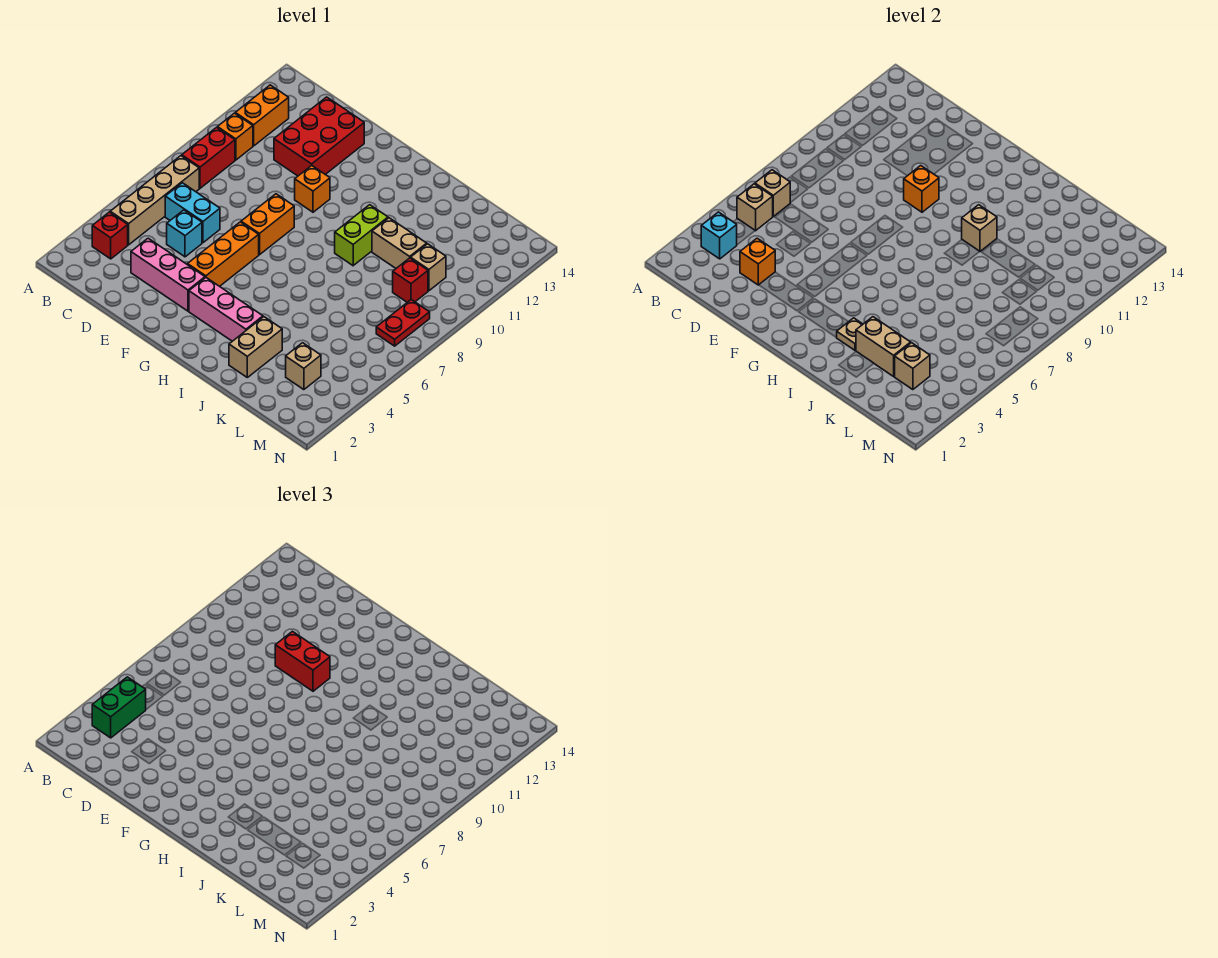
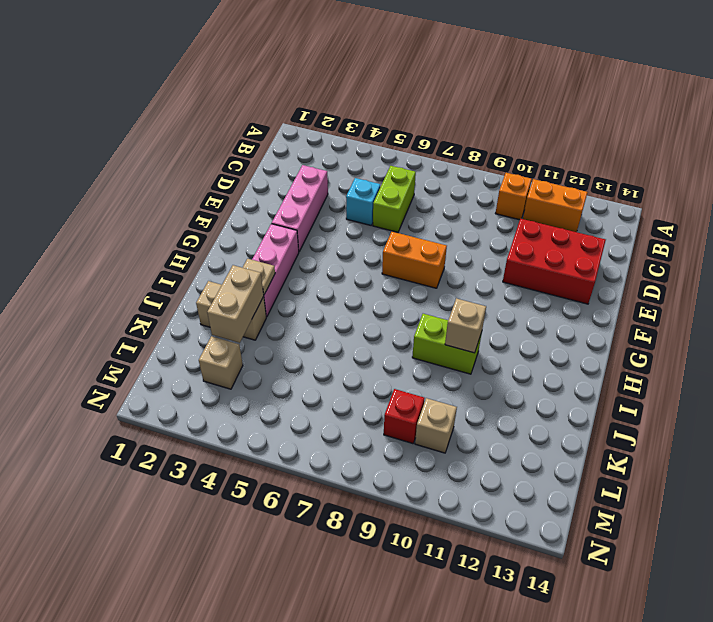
lime brick C6:D6 level 1 -> cyan brick C6:D6 level 1
none -> red brick B3 level 1
none -> tan brick B4:B7 level 1
none -> red brick B8:B9 level 1
none -> orange brick F4:F6 level 1

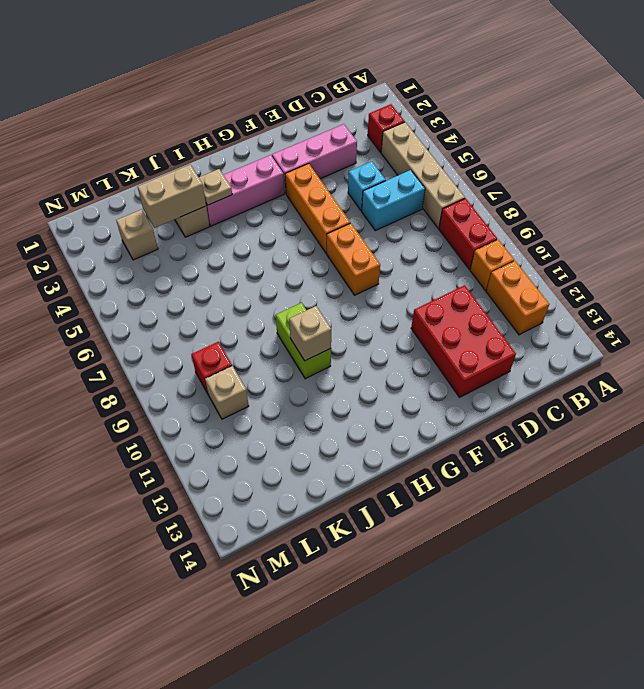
none -> orange brick F10 level 1
none -> tan brick J10:K10 level 1
none -> red plate M7:M8 level 1
none -> cyan brick B3 level 2

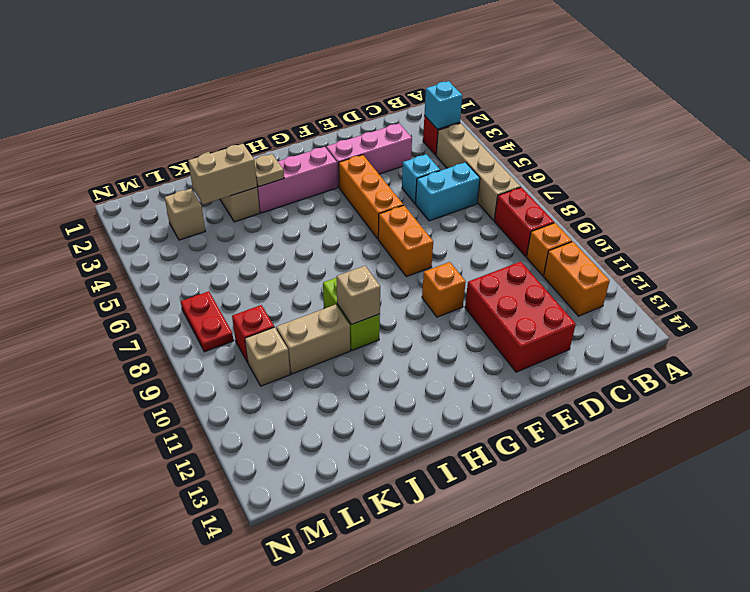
none -> tan brick B5 level 2
none -> tan brick B6 level 2
none -> orange brick D3 level 2
none -> orange brick F10 level 2

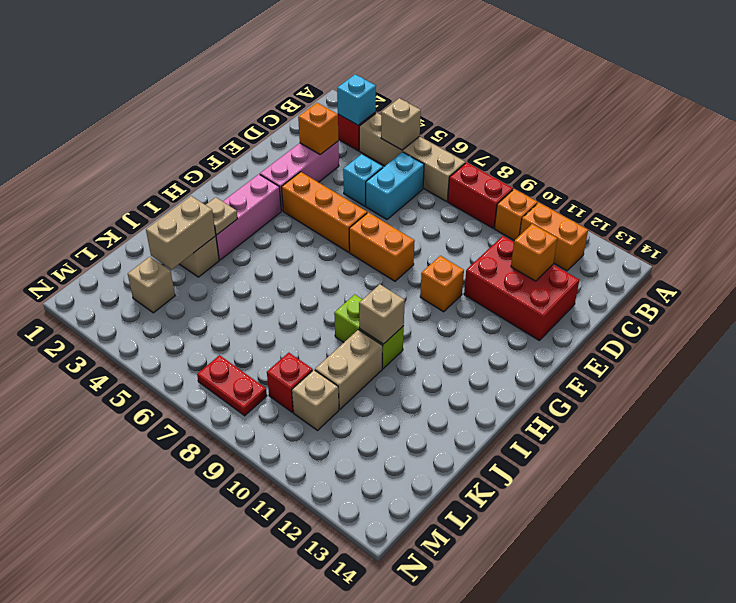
orange brick D12 level 2 -> orange brick F10 level 2
none -> tan brick B6 level 2
none -> tan brick L3 level 2
none -> green brick B3:B4 level 3
none -> red brick E10:F10 level 3

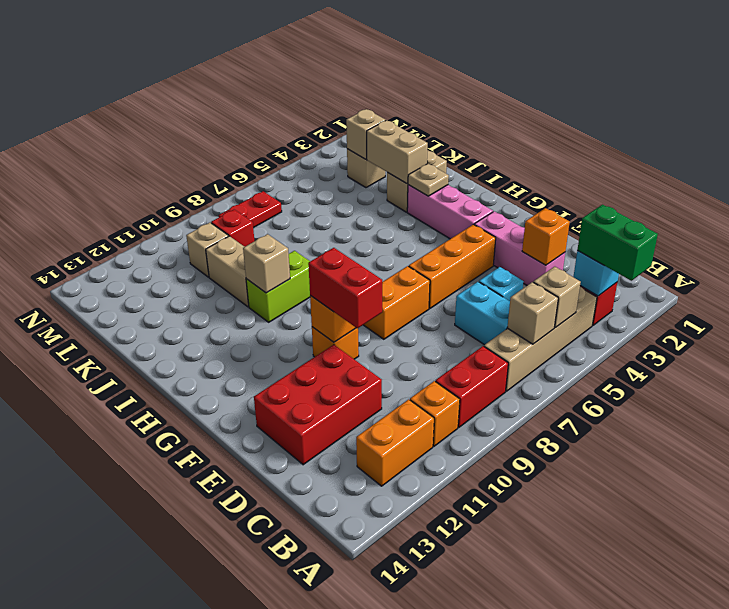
green brick A3:B3 level 3 -> green brick B3:B4 level 3

